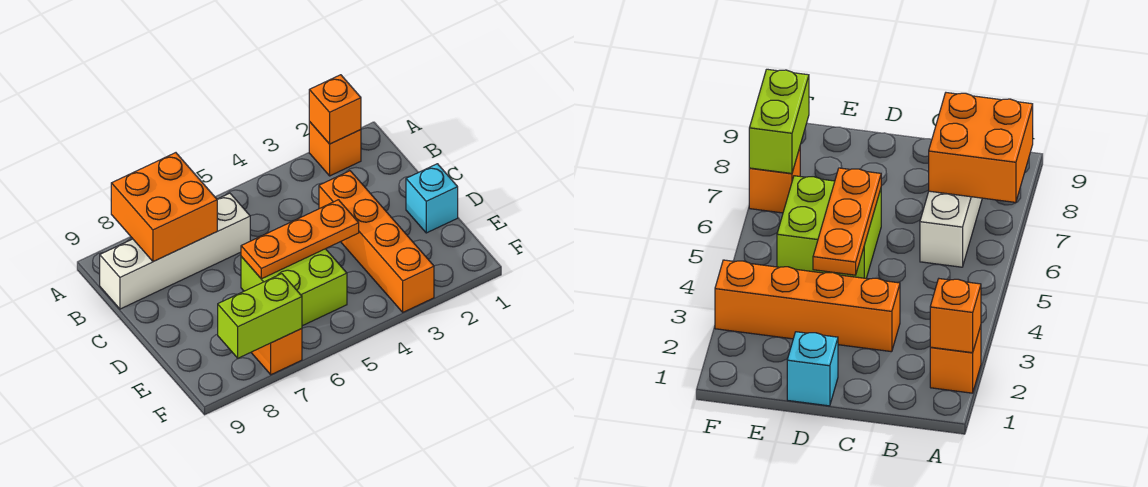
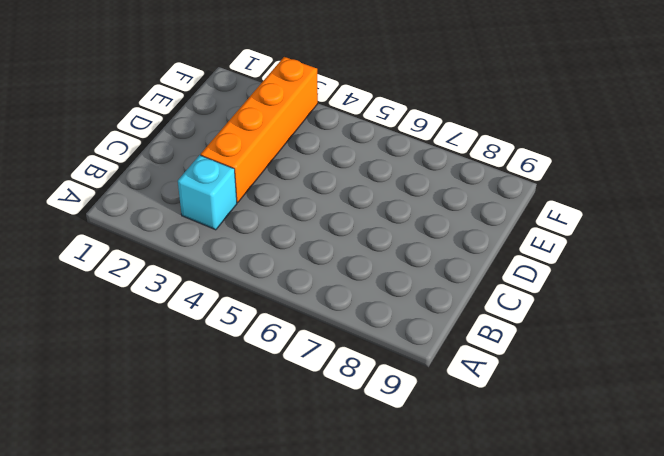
cyan brick B3 level 1 -> cyan brick D1 level 1
none -> orange brick A2 level 1
none -> white brick B6:B9 level 1

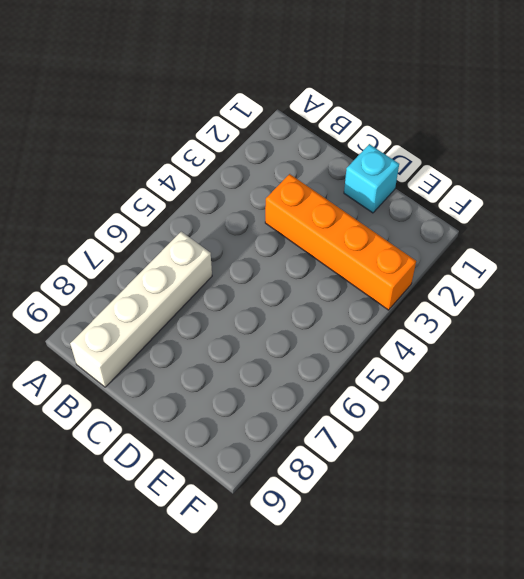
none -> orange brick A2 level 1
none -> lime brick D5:E6 level 1

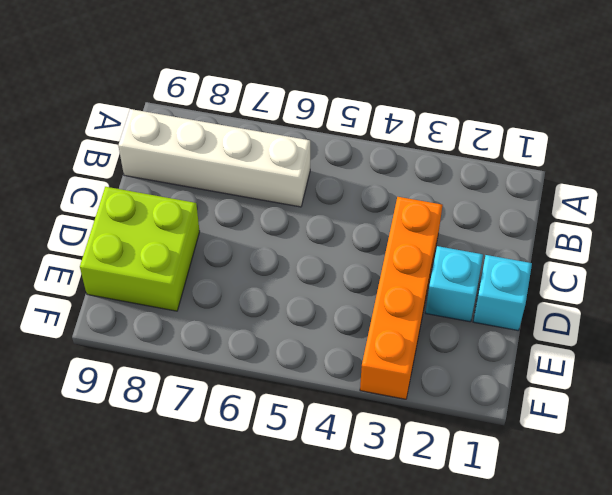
cyan brick D2 level 1 -> none
lime brick D8:E9 level 1 -> lime brick D5:E6 level 1
none -> orange brick A2 level 1
none -> orange brick F7 level 1

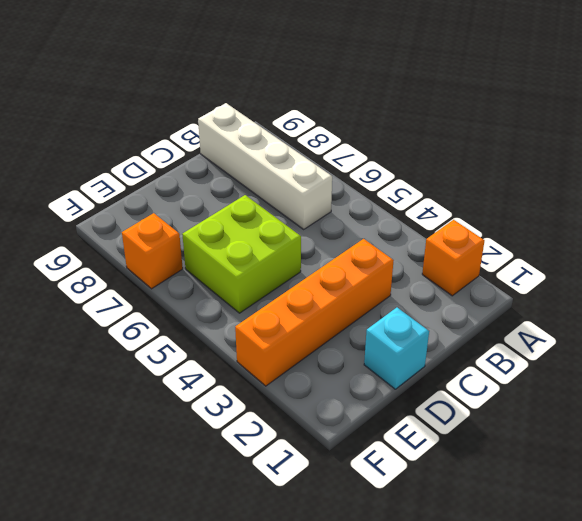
none -> orange brick A2 level 2
none -> orange brick A7:B8 level 2

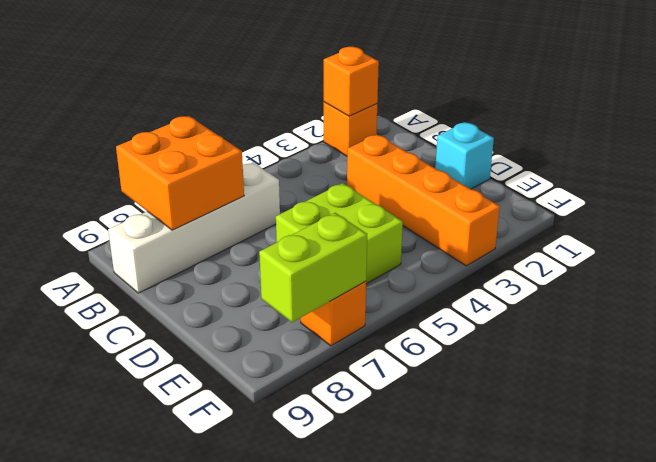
none -> orange plate D4:D6 level 2

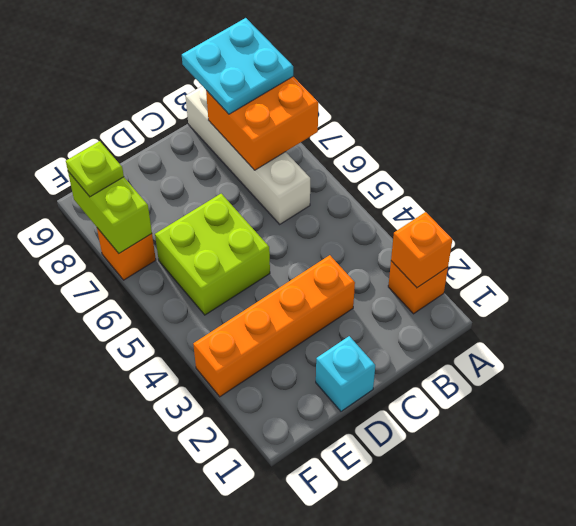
cyan plate A8:B9 level 3 -> none
lime plate F8 level 3 -> none
none -> orange plate D4:D6 level 2

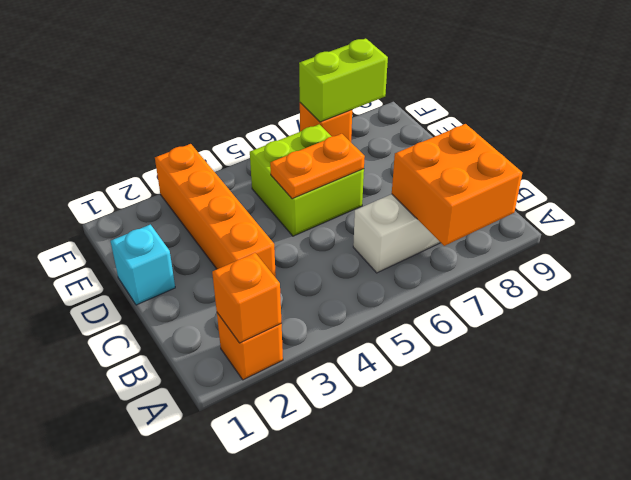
orange plate D5:D6 level 2 -> orange plate D4:D6 level 2

